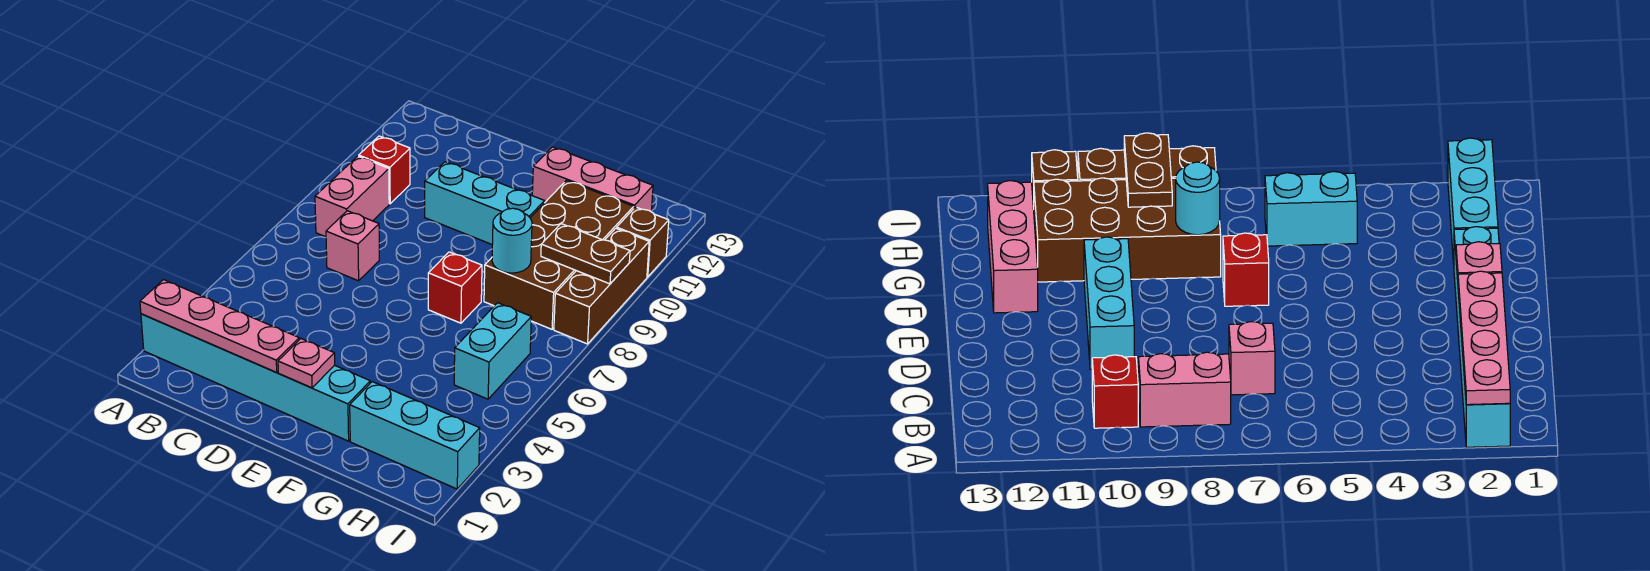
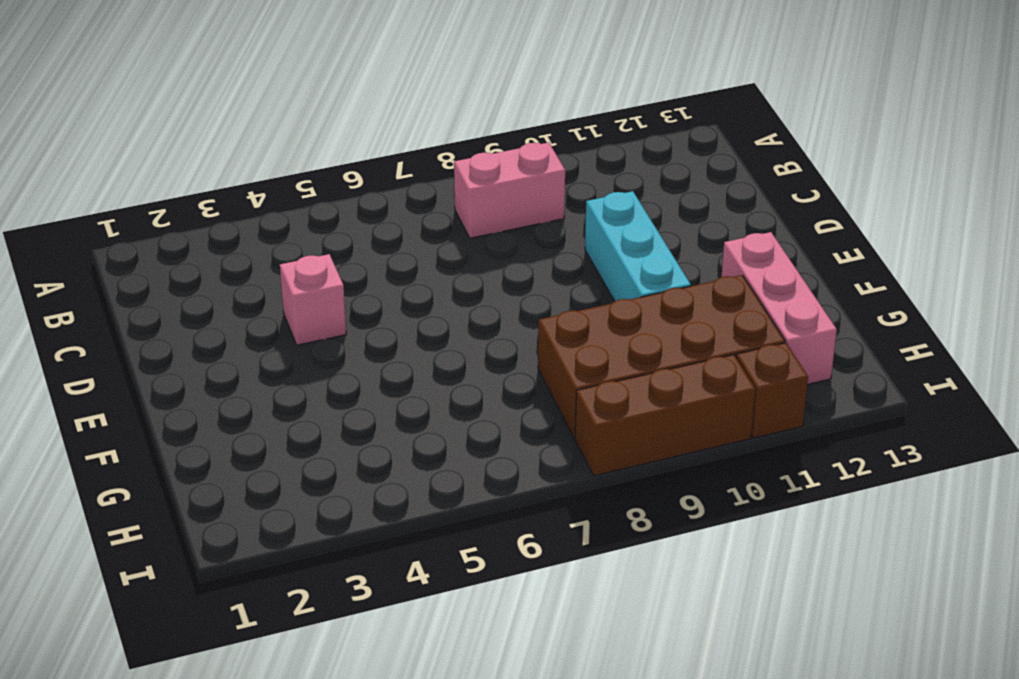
pink brick D4 level 1 -> pink brick C7 level 1
none -> cyan brick A2:F2 level 1
none -> red brick B10 level 1
none -> red brick F7 level 1

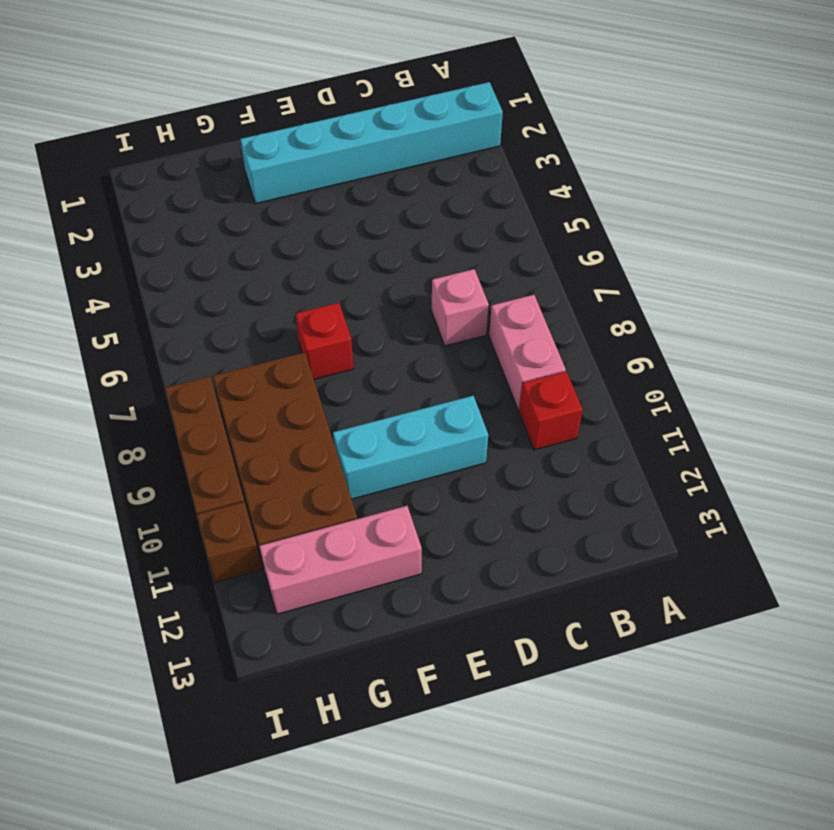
none -> cyan brick G2:I2 level 1
none -> cyan brick H5:H6 level 1
none -> pink plate A2:D2 level 2

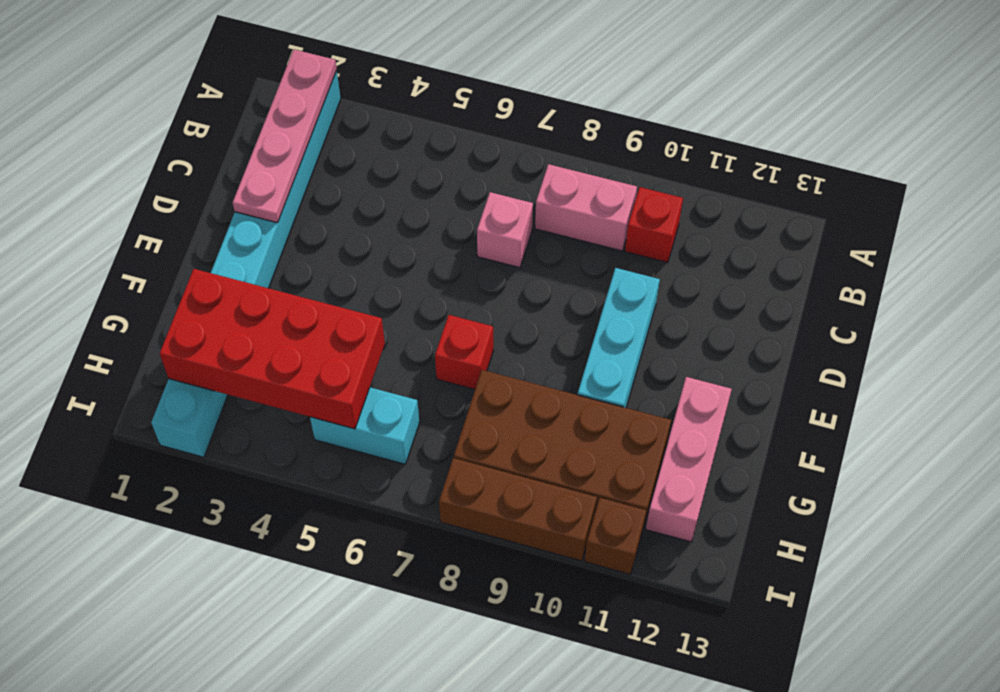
red brick G2:H5 level 2 -> none
none -> pink plate E2 level 2
none -> cyan round brick G8 level 2
none -> brown plate H9:I9 level 2

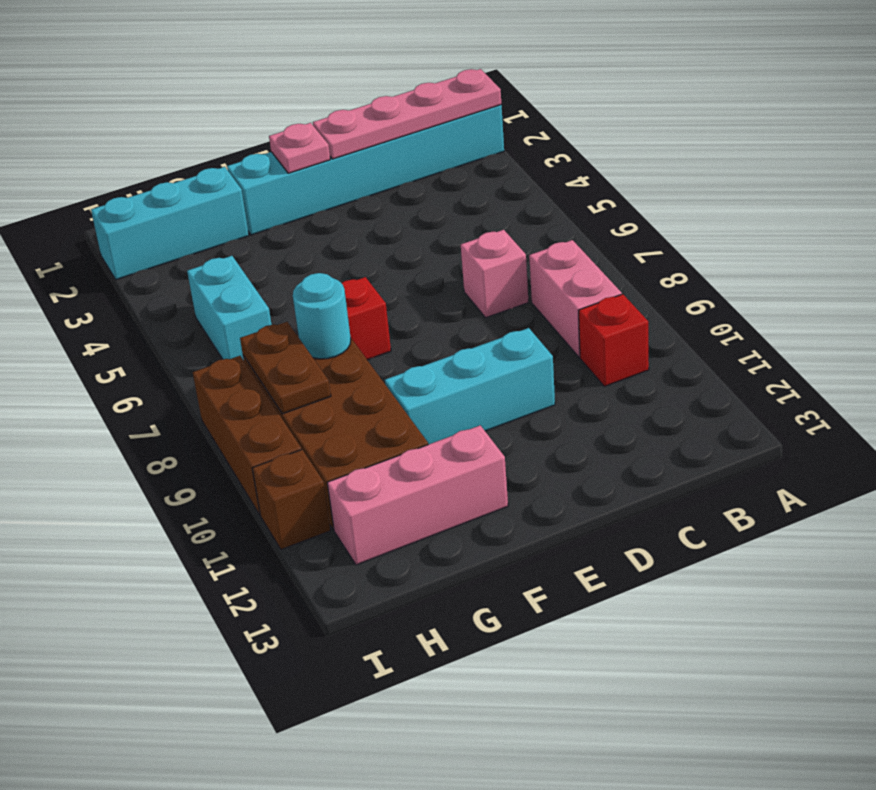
brown plate H8:H9 level 2 -> brown plate H9:I9 level 2

